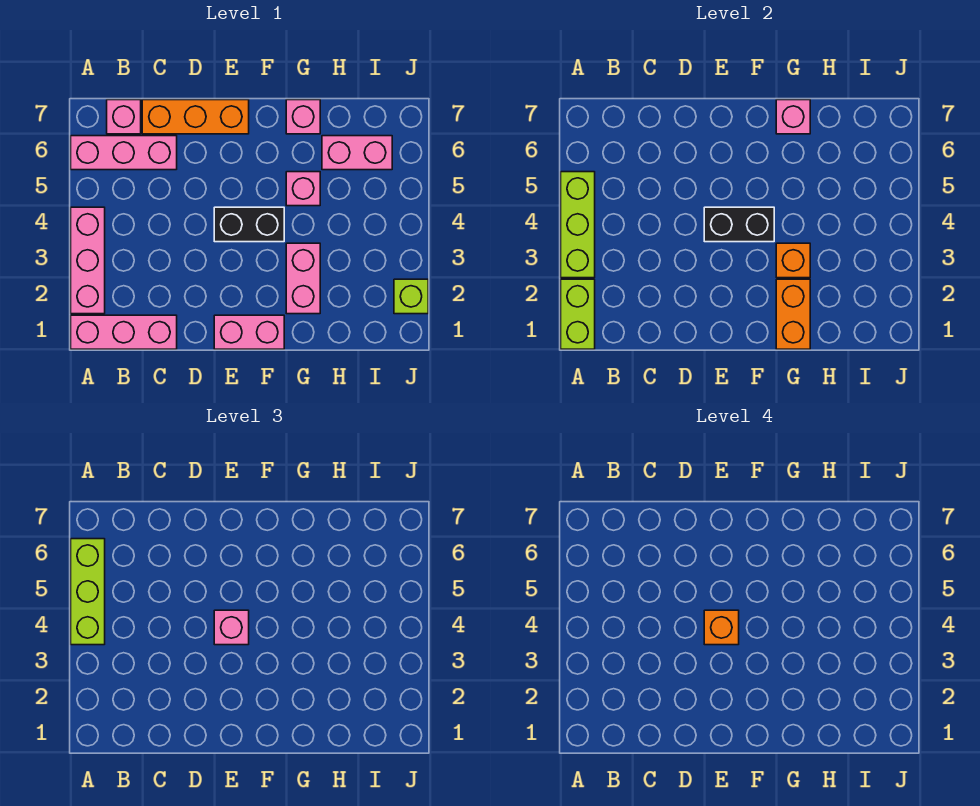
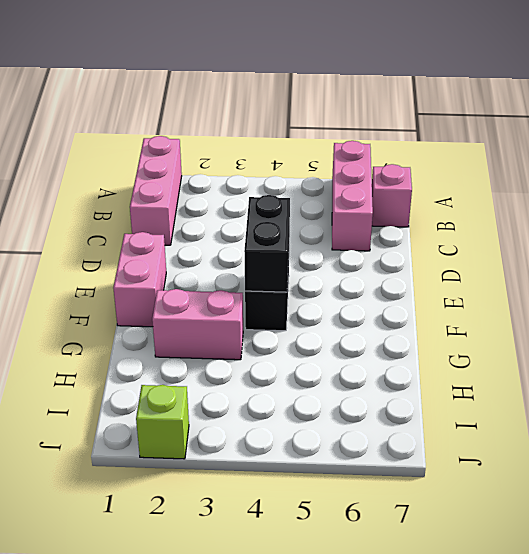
none -> pink brick A2:A4 level 1
none -> orange brick C7:E7 level 1
none -> pink brick G5 level 1

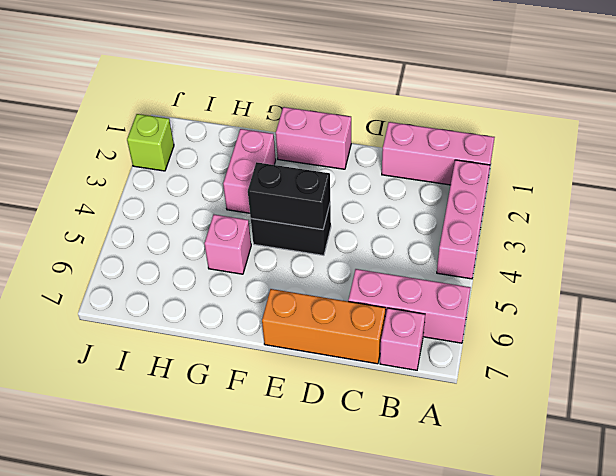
none -> pink brick G7 level 1
none -> pink brick H6:I6 level 1
none -> lime brick A1:A2 level 2

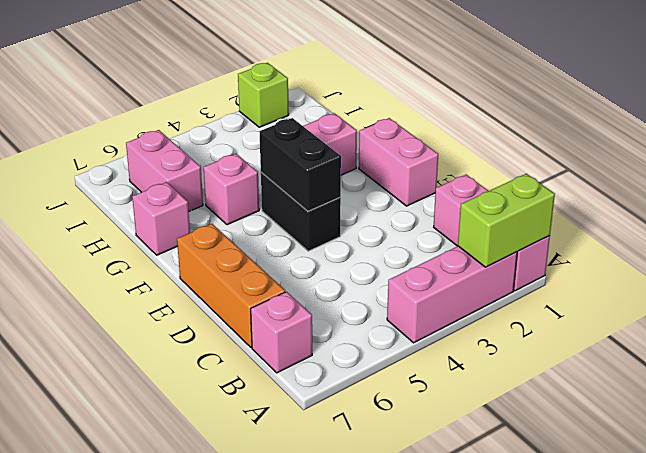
none -> pink brick A6:C6 level 1
none -> lime brick A3:A5 level 2
none -> orange brick G1:G2 level 2

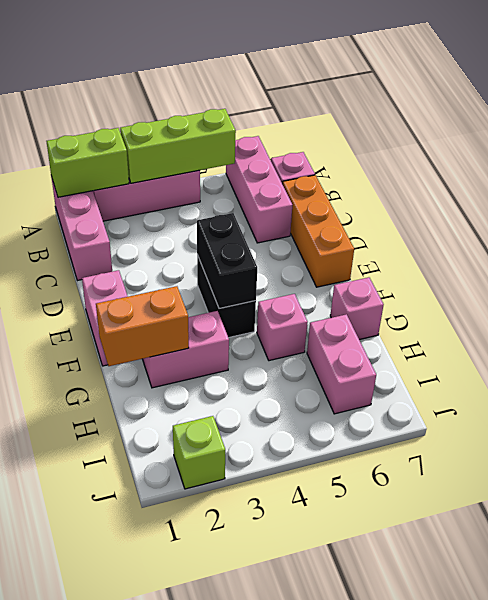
none -> orange brick G3 level 2
none -> pink brick G7 level 2
none -> lime brick A4:A6 level 3

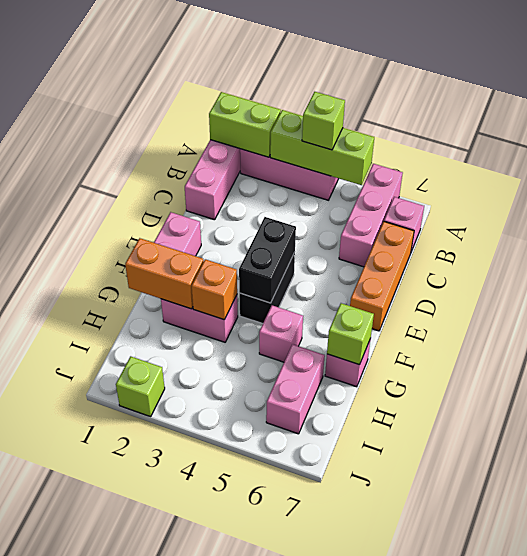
lime brick A4 level 3 -> lime brick A4:A6 level 3
lime brick G7 level 2 -> pink brick G7 level 2
none -> pink brick E4 level 3
none -> orange brick E4 level 4

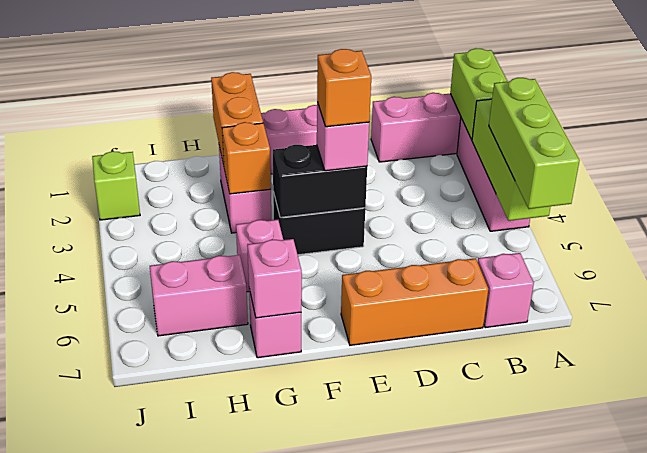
none -> pink brick A6:C6 level 1

